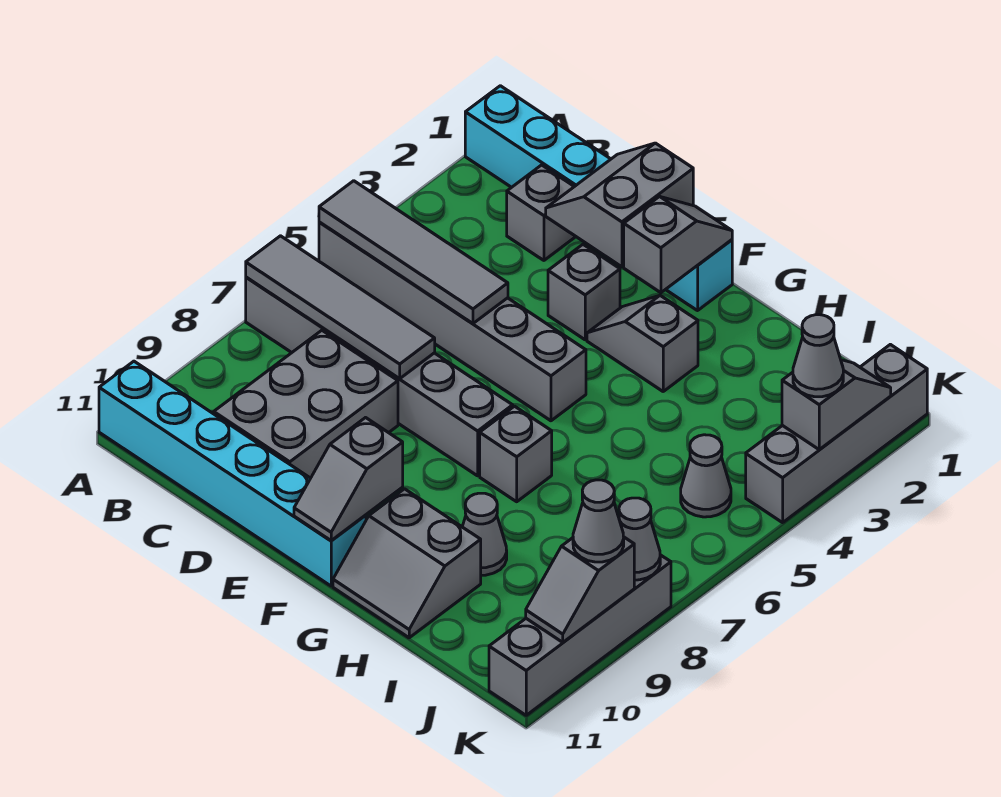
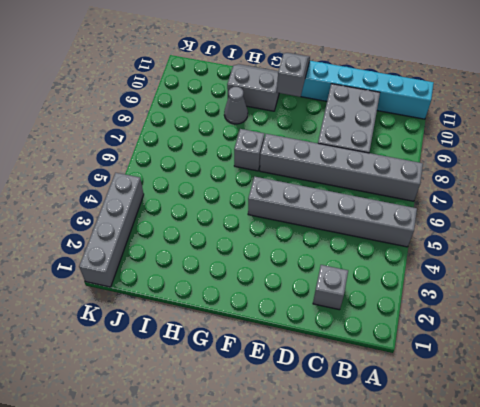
none -> cyan brick A1:F1 level 1
none -> grey brick E3 level 1
none -> grey slope F3:G3 level 1 top G

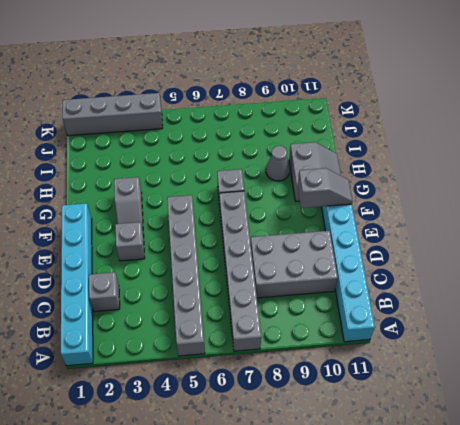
none -> grey cone J5 level 1
none -> grey brick K8:K11 level 1
none -> grey tile A5:D5 level 2

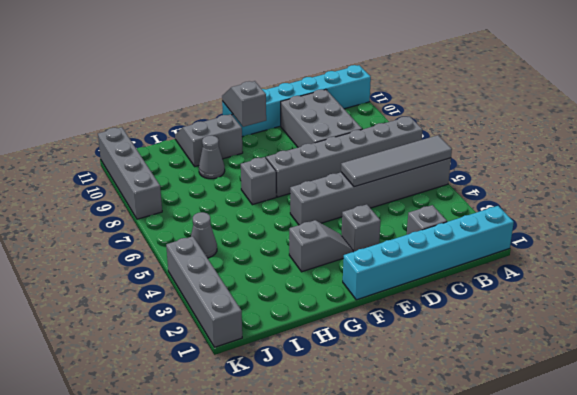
none -> grey tile A7:D7 level 2
none -> grey slope D1:E2 level 2 top E
none -> grey slope F1:F2 level 2 top 2

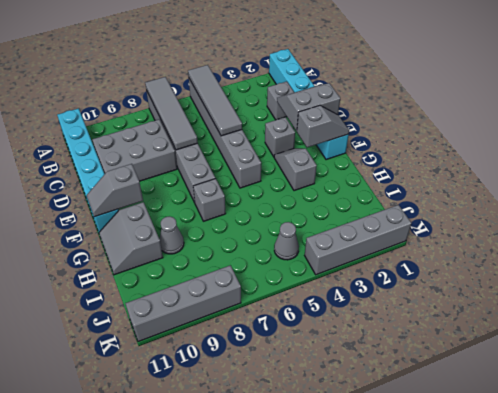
none -> grey slope K2:K3 level 2 top 3
none -> grey cone K8 level 2
none -> grey slope K9:K10 level 2 top 9

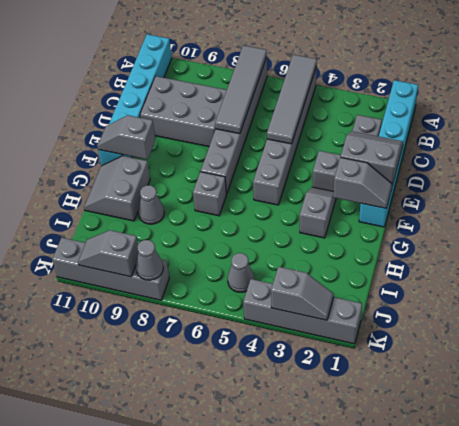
none -> grey cone K3 level 3
none -> grey cone K9 level 3

